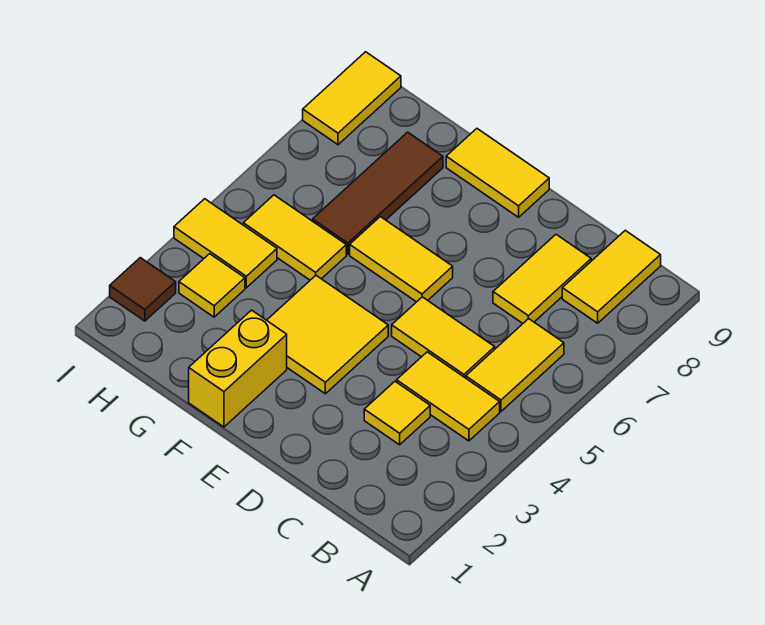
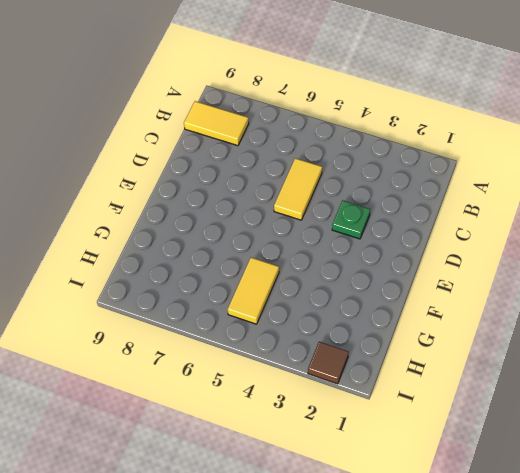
green plate D3 level 1 -> none
none -> yellow tile B4:C4 level 1
none -> yellow tile B5:B6 level 1
none -> yellow tile C3 level 1

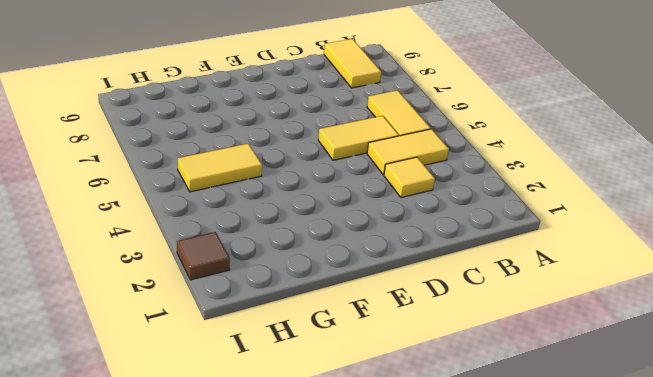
none -> yellow tile C7:C8 level 1
none -> yellow tile E3:F4 level 1
none -> yellow tile E6:F6 level 1

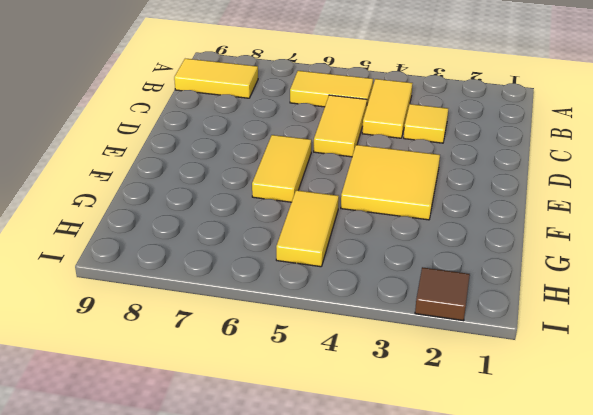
none -> yellow tile C7:C8 level 1
none -> yellow tile E9:F9 level 1
none -> yellow brick F1:F2 level 1

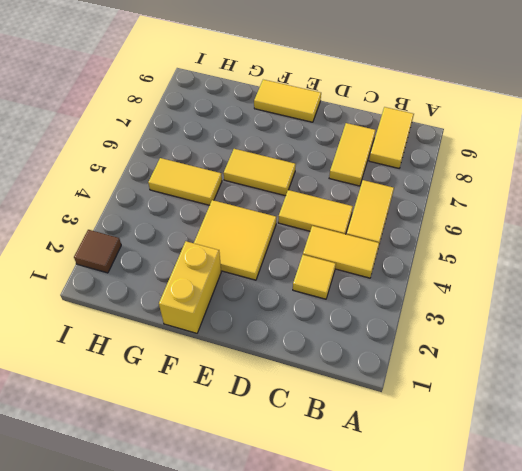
none -> brown tile G6:G8 level 1
none -> yellow tile H3 level 1
none -> yellow tile H4:I4 level 1

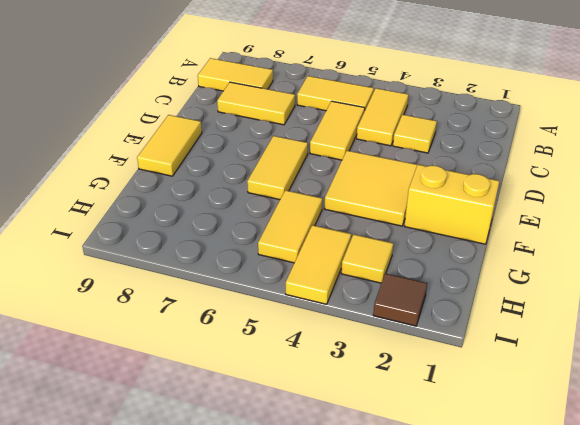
none -> brown tile G6:G8 level 1
none -> yellow tile I8:I9 level 1

